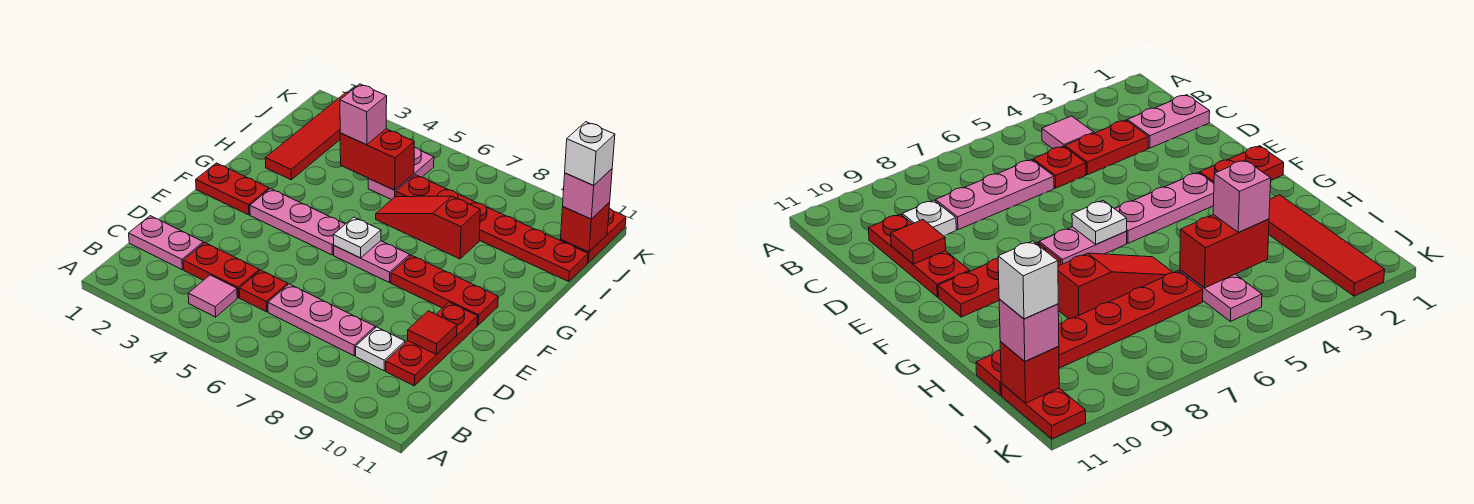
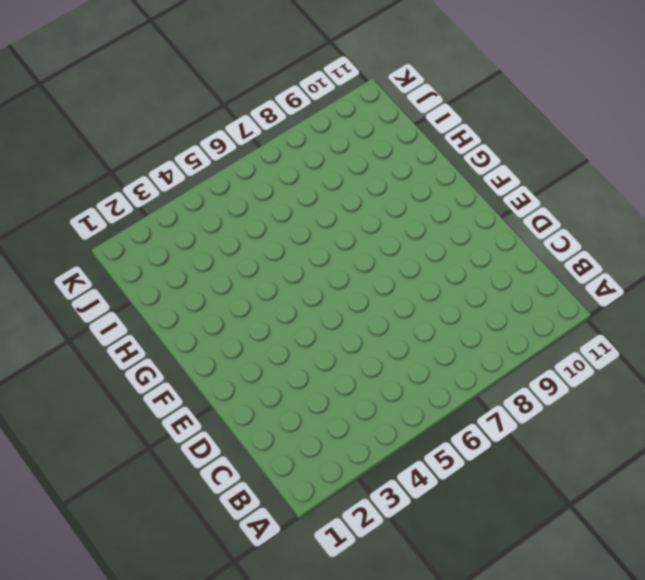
none -> pink tile B4 level 1
none -> pink plate C1:C2 level 1
none -> red plate C3:C4 level 1

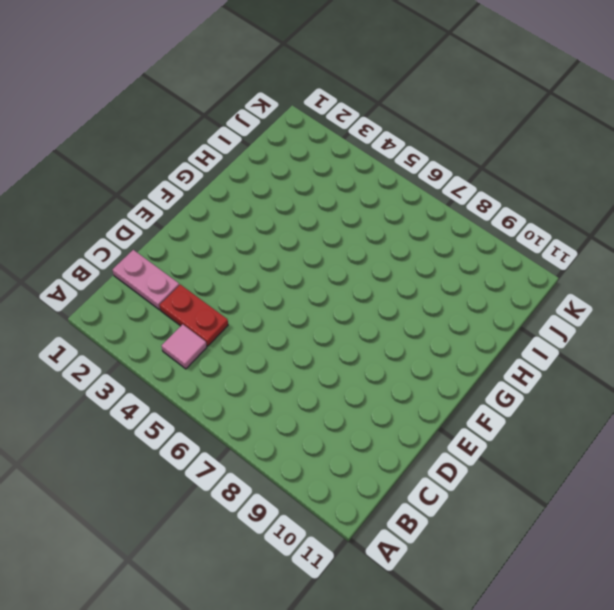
none -> red plate C5 level 1
none -> pink plate C6:C8 level 1
none -> white plate C9 level 1

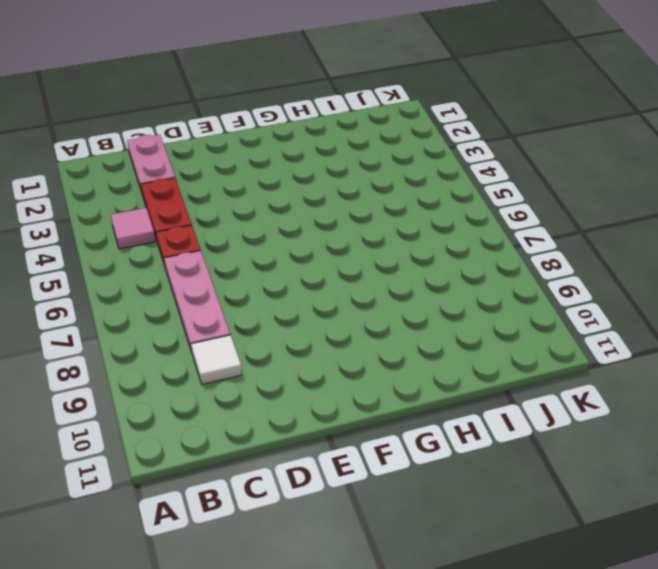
white tile C9 level 1 -> white plate C9 level 1
none -> red plate C10:E10 level 1
none -> red plate F1:F2 level 1
none -> pink plate F3:F5 level 1

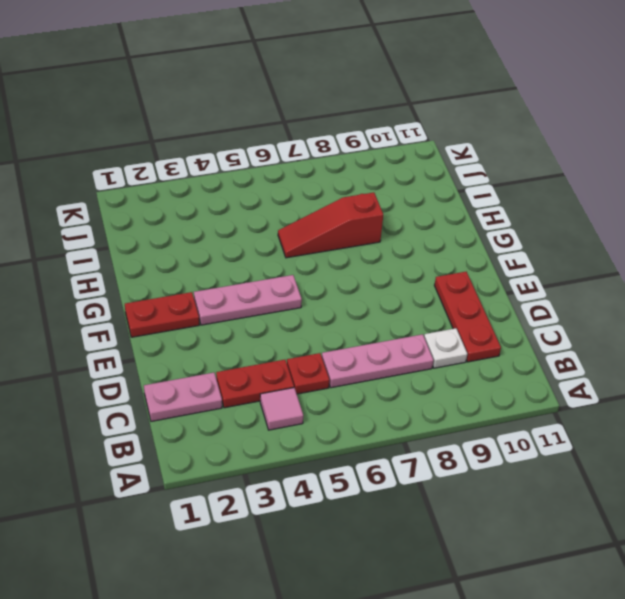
none -> pink plate F6:F7 level 1
none -> red plate F8:F10 level 1
none -> red tile H2:K2 level 1

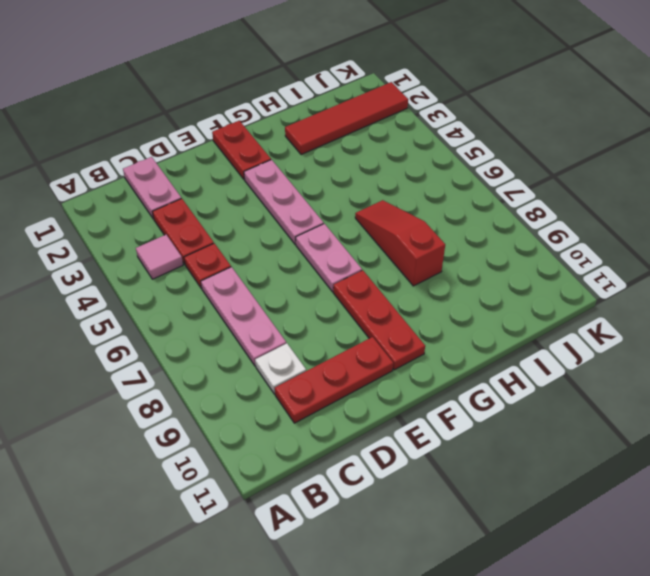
none -> pink plate I5:J5 level 1
none -> red plate I6:I11 level 1
none -> red plate J11:K11 level 1

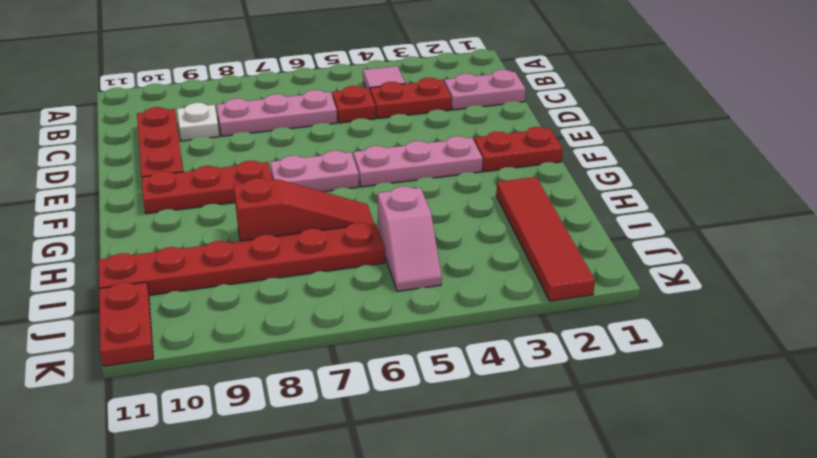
pink slope I5:J5 level 1 top I -> pink plate I5:J5 level 1
none -> red tile D10 level 2
none -> white plate F6 level 2
none -> red brick I4:I5 level 2

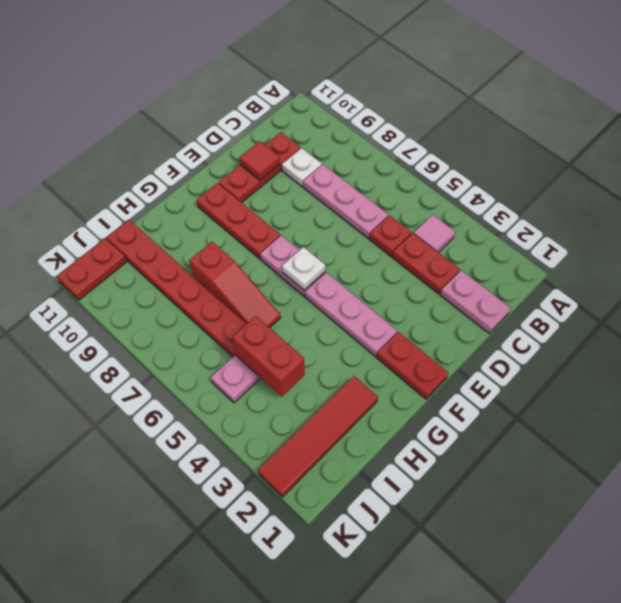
none -> red brick J11 level 2
none -> pink brick I4 level 3
none -> pink brick J11 level 3

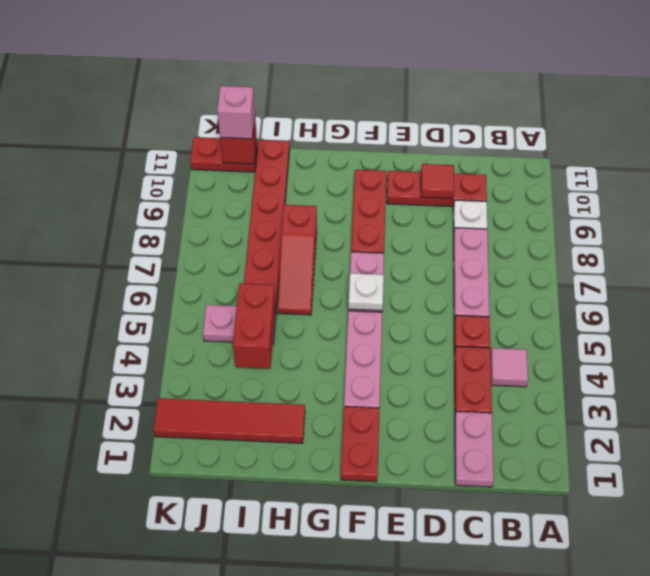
none -> pink brick I4 level 3
none -> white brick J11 level 4

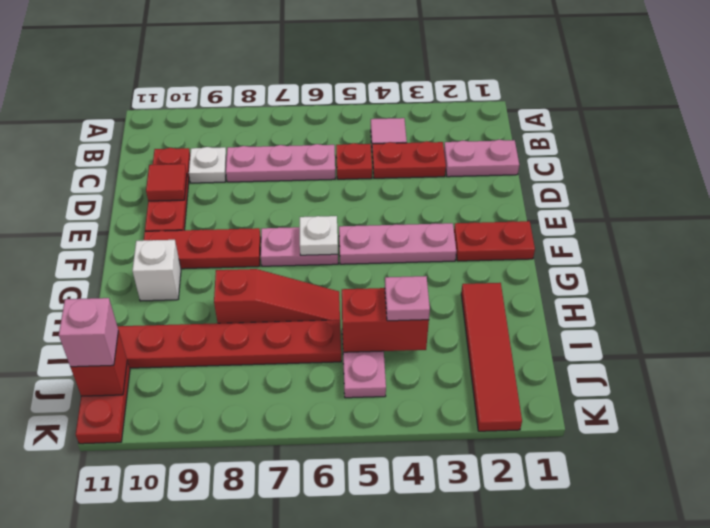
white brick G10 level 1 -> white brick J11 level 4
pink plate I4 level 3 -> pink brick I4 level 3

